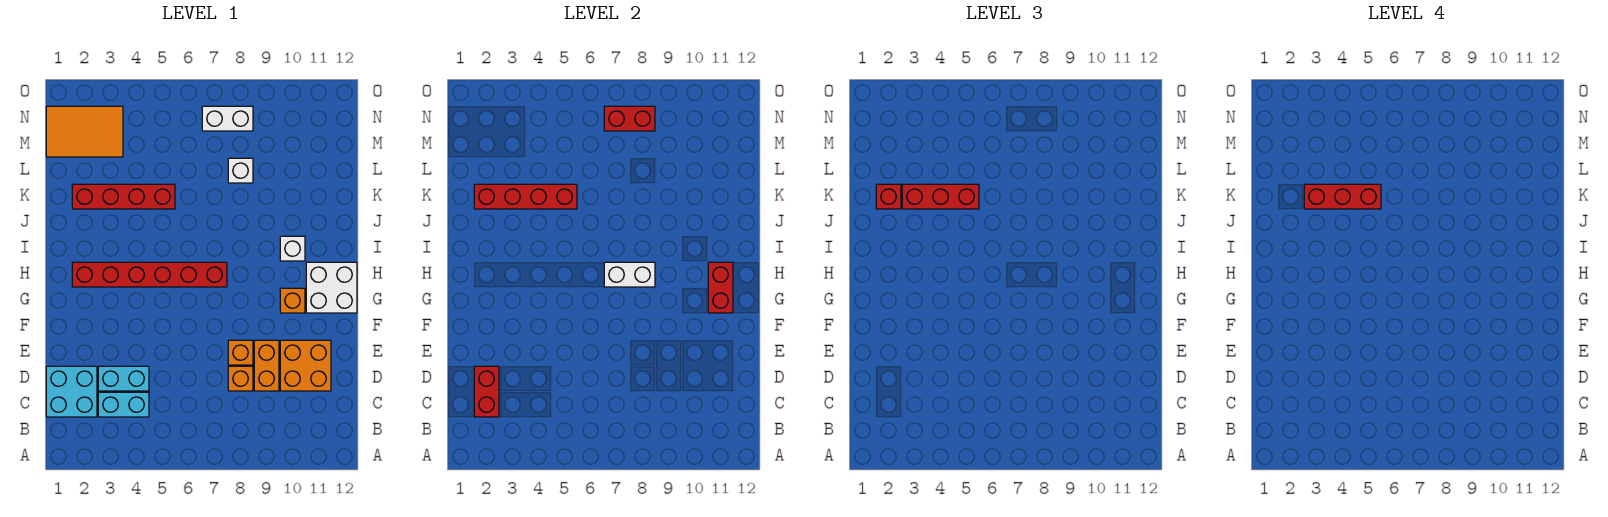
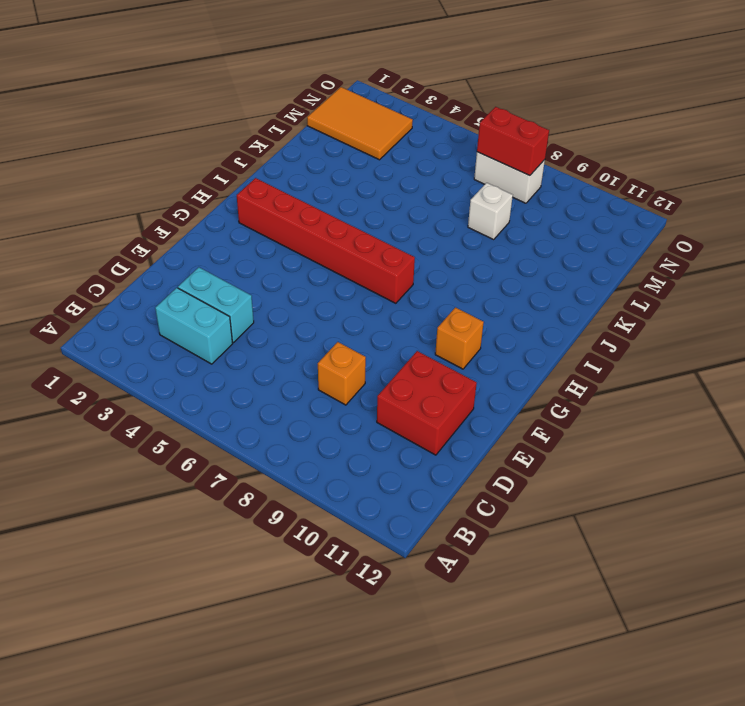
red brick D10:E11 level 1 -> orange brick D10:E11 level 1
none -> cyan brick C1:D2 level 1
none -> orange brick D9:E9 level 1
none -> orange brick E8 level 1

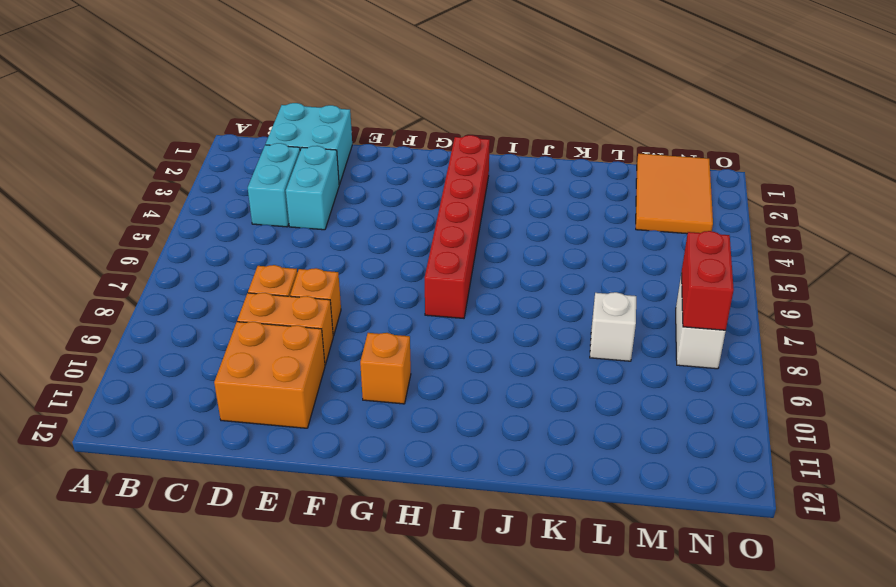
none -> white brick G11:H12 level 1
none -> white brick I10 level 1
none -> red brick K2:K5 level 1

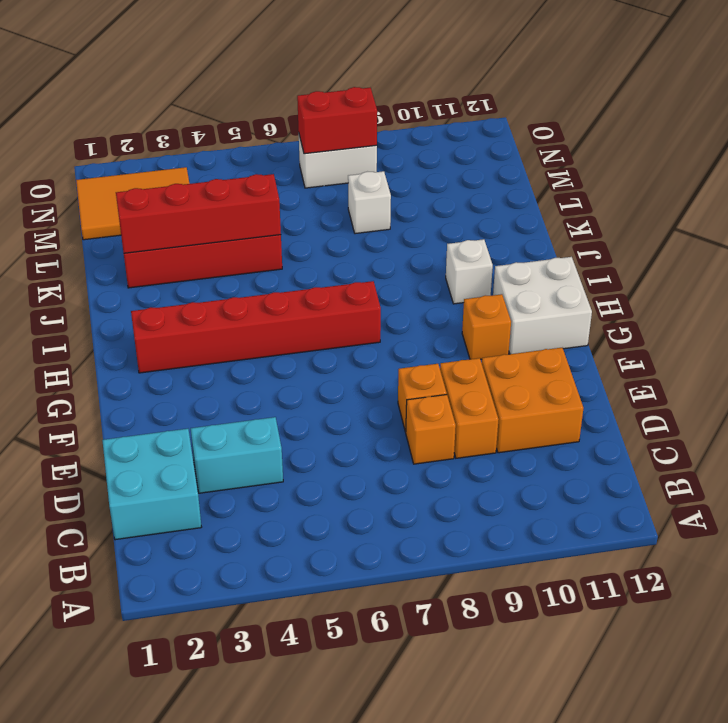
none -> cyan brick C3:C4 level 1
none -> red brick C2:D2 level 2
none -> red brick G11:H11 level 2

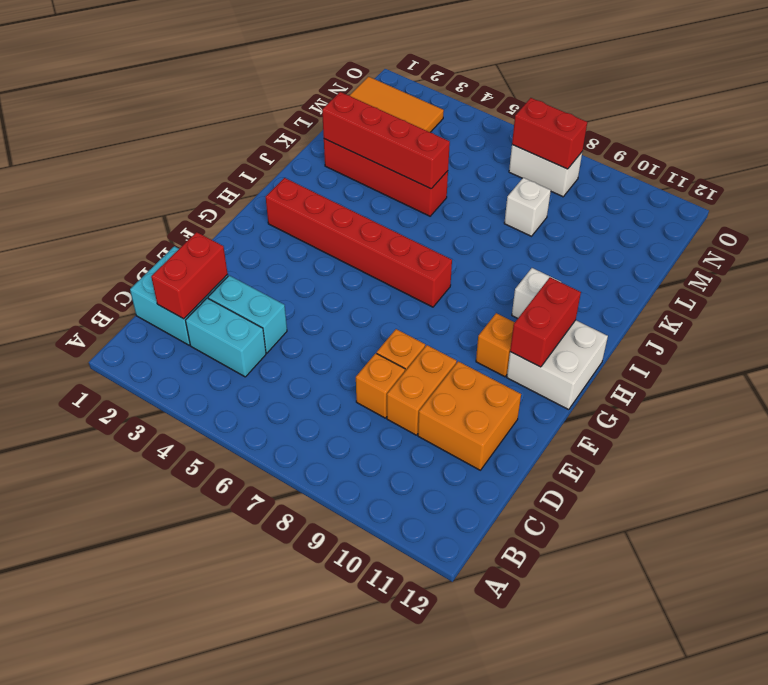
none -> white brick H7:H8 level 2
none -> red brick K2 level 3
none -> red brick K3:K5 level 3

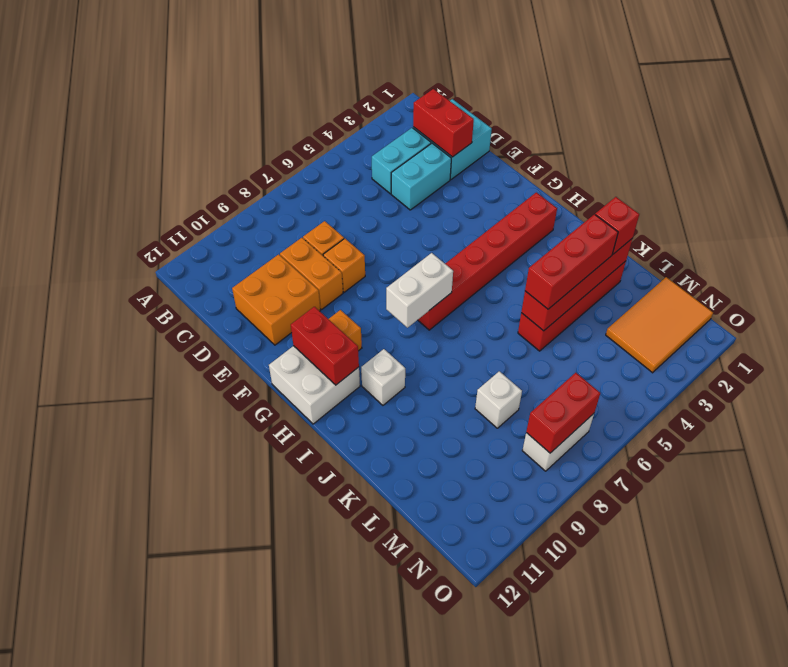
none -> red brick K3:K5 level 4

